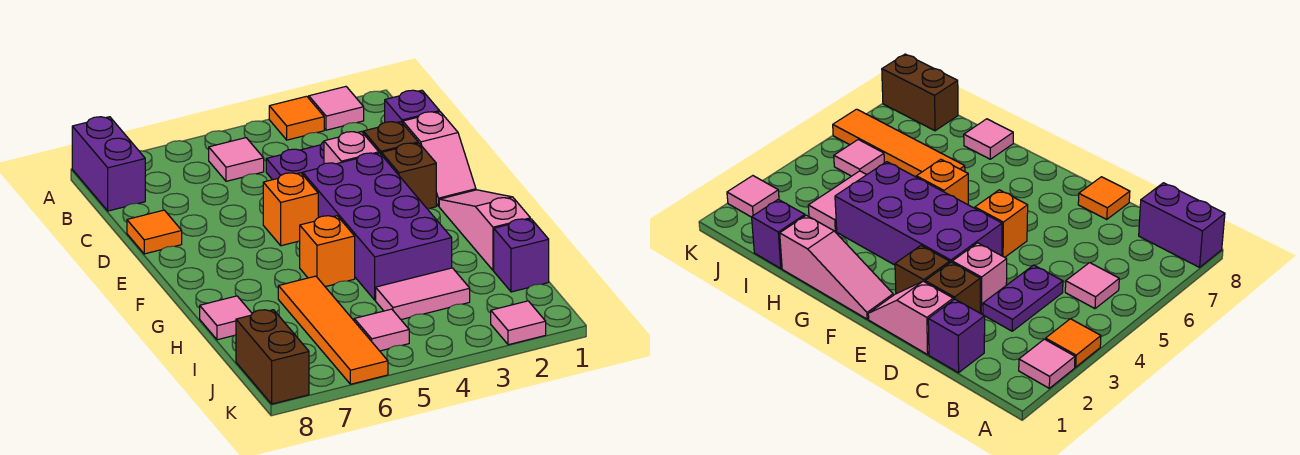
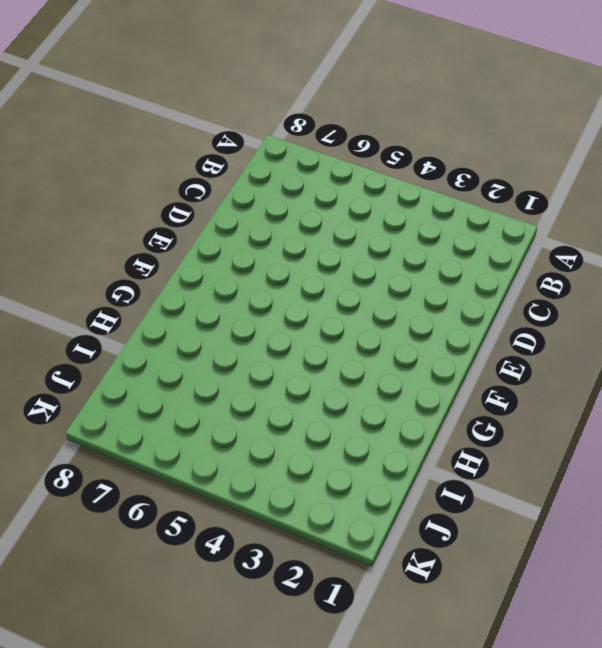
none -> pink tile A2 level 1
none -> orange tile A3 level 1
none -> purple brick A8:B8 level 1

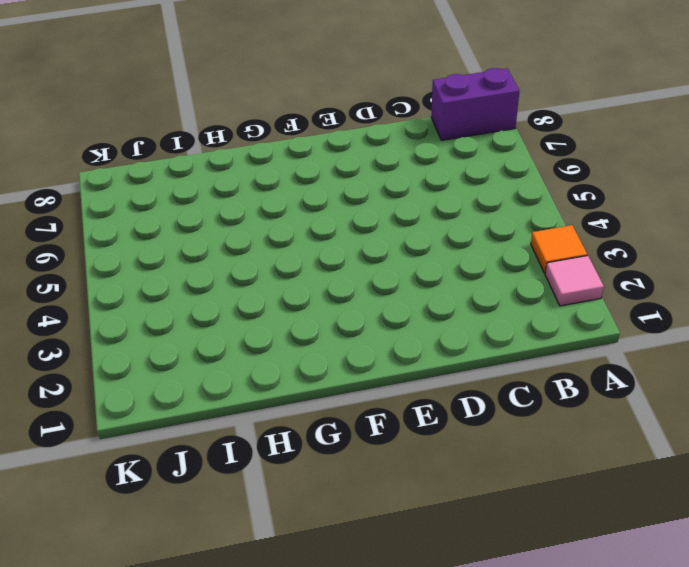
none -> pink tile B5 level 1
none -> purple brick C1 level 1
none -> purple plate C3:C4 level 1

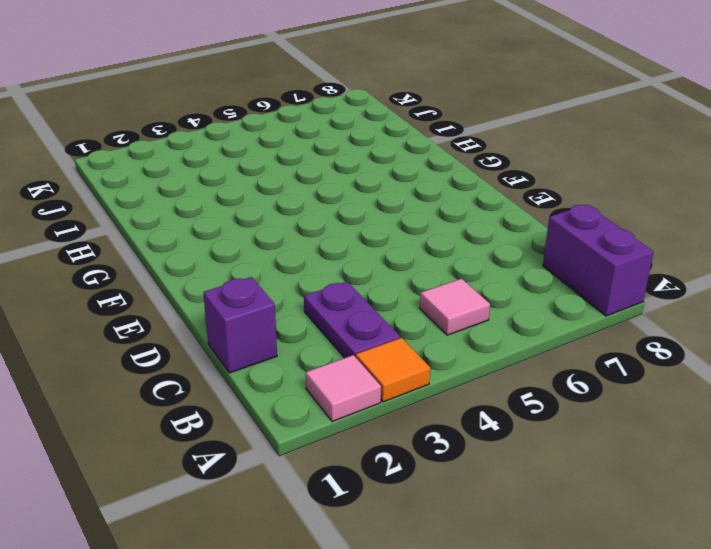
purple plate B3:C3 level 1 -> purple plate C3:C4 level 1
none -> pink slope D1:E1 level 1 top D
none -> brown brick D2 level 1
none -> pink brick D3 level 1

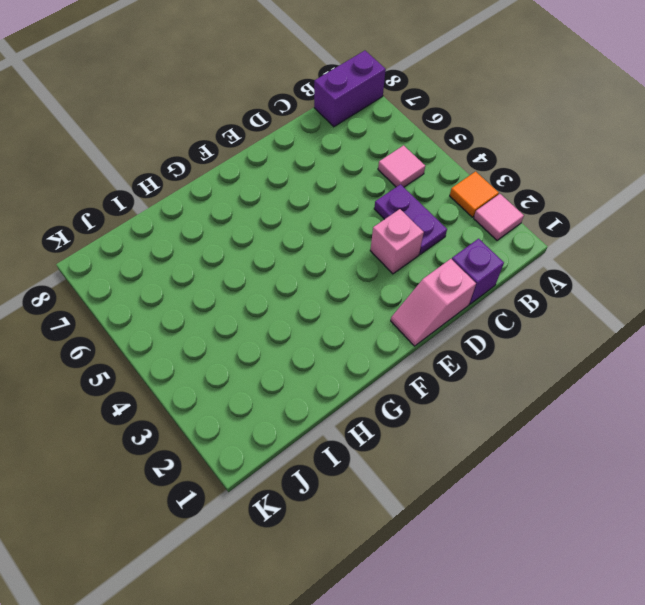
none -> brown brick D2 level 1
none -> orange tile D8 level 1
none -> brown brick E2 level 1

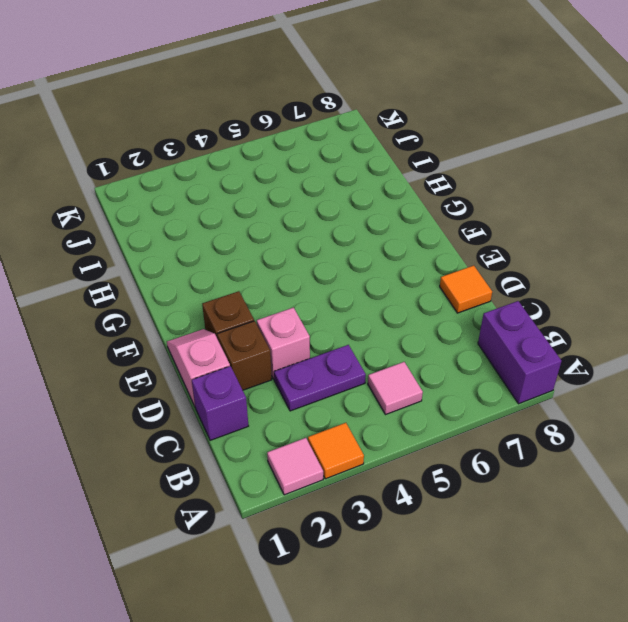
none -> purple brick E3:H4 level 1
none -> orange brick E5 level 1
none -> pink slope F1:H1 level 1 top H

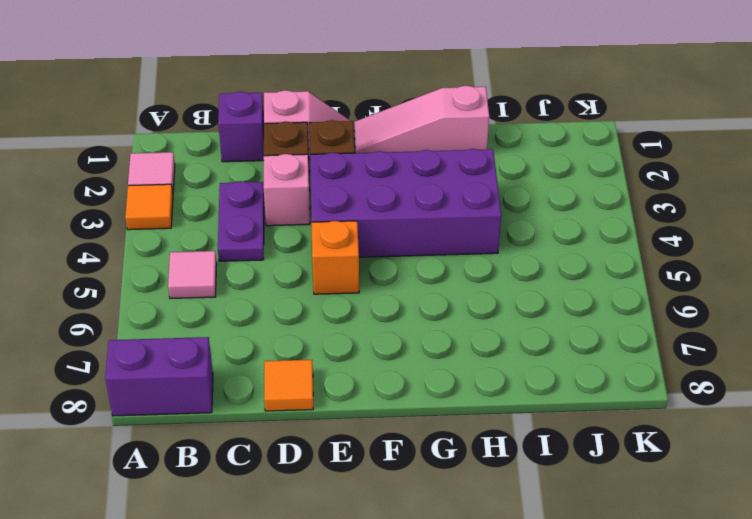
none -> orange brick G5 level 1
none -> orange tile H6:K6 level 1
none -> pink tile H8 level 1

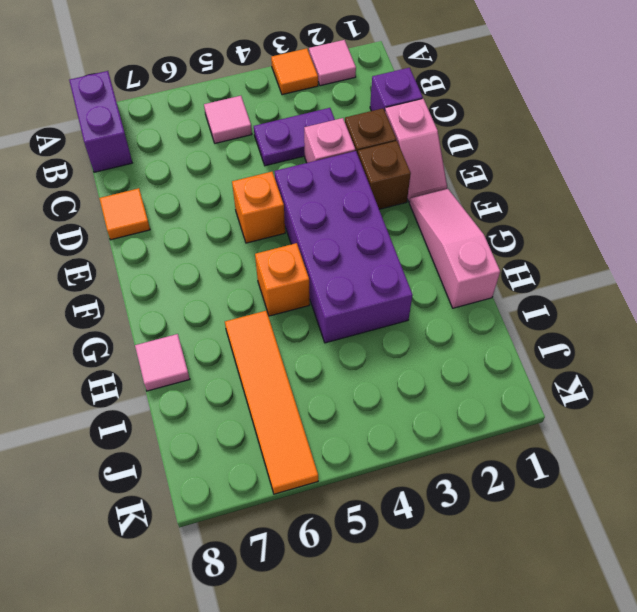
none -> purple brick I1 level 1
none -> pink tile I3:I4 level 1
none -> pink tile J5 level 1

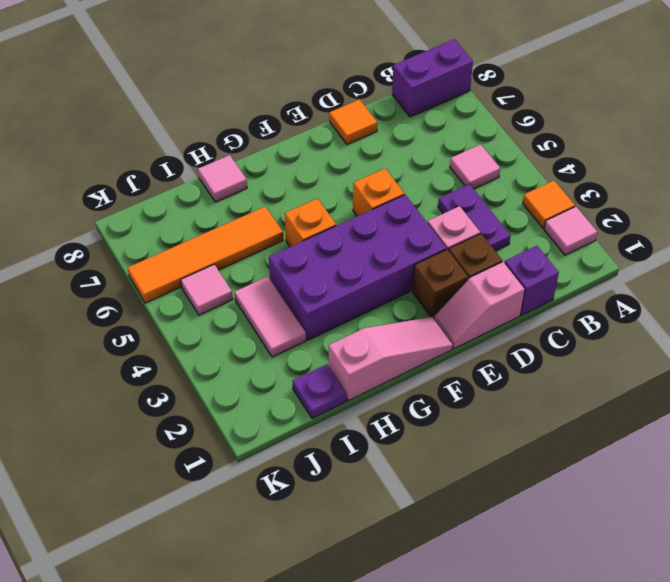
purple plate I1 level 1 -> purple brick I1 level 1
none -> brown brick J8:K8 level 1
none -> pink tile K2 level 1

